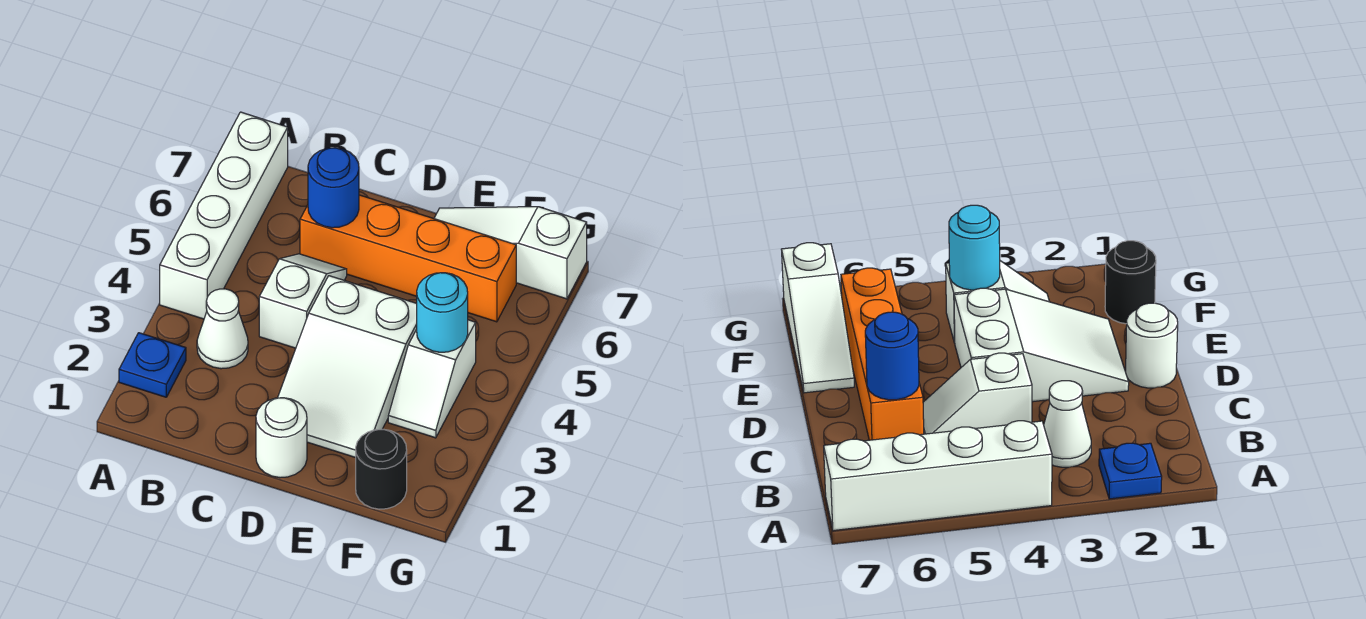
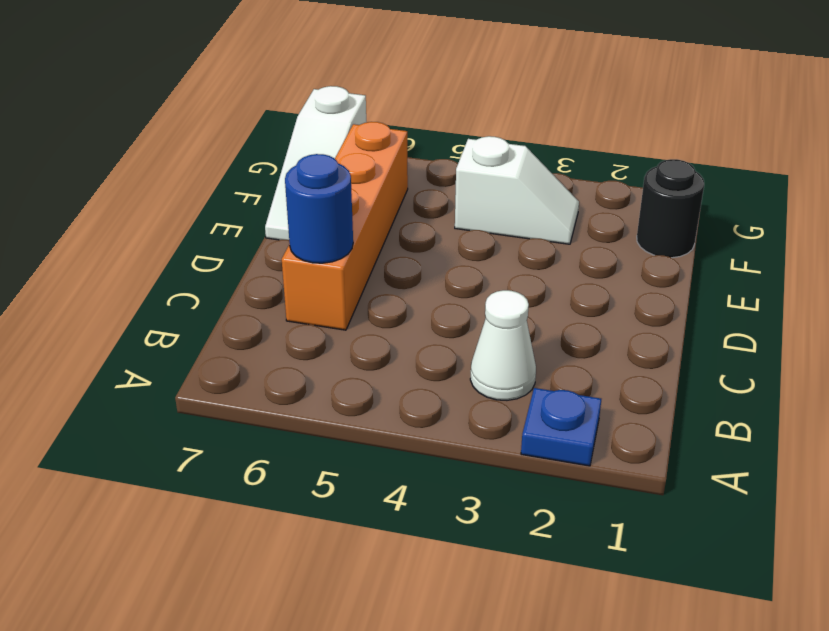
none -> white brick A4:A7 level 1
none -> white slope C4:C5 level 1 top 4
none -> white round brick D1 level 1

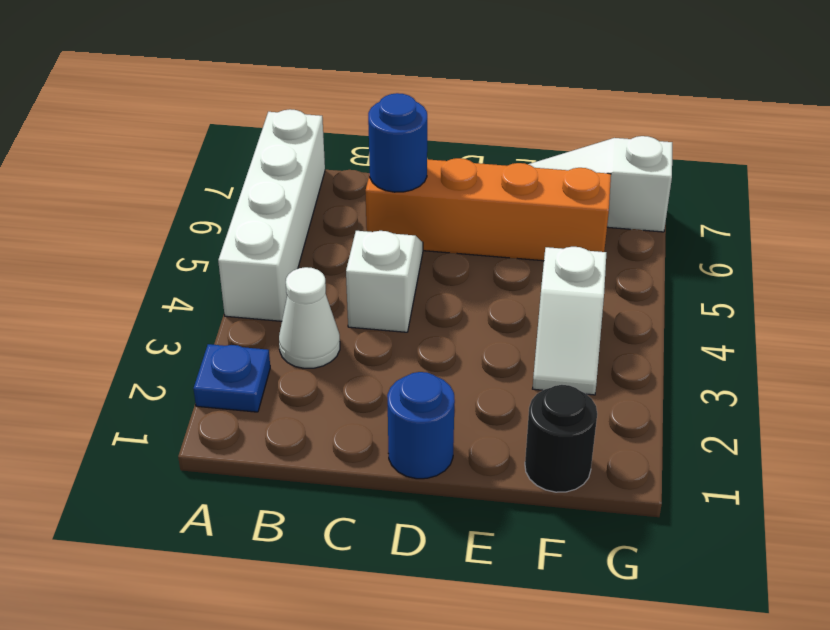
blue round brick D1 level 1 -> white round brick D1 level 1
none -> white slope D2:E4 level 1 top 4
none -> cyan round brick F4 level 2

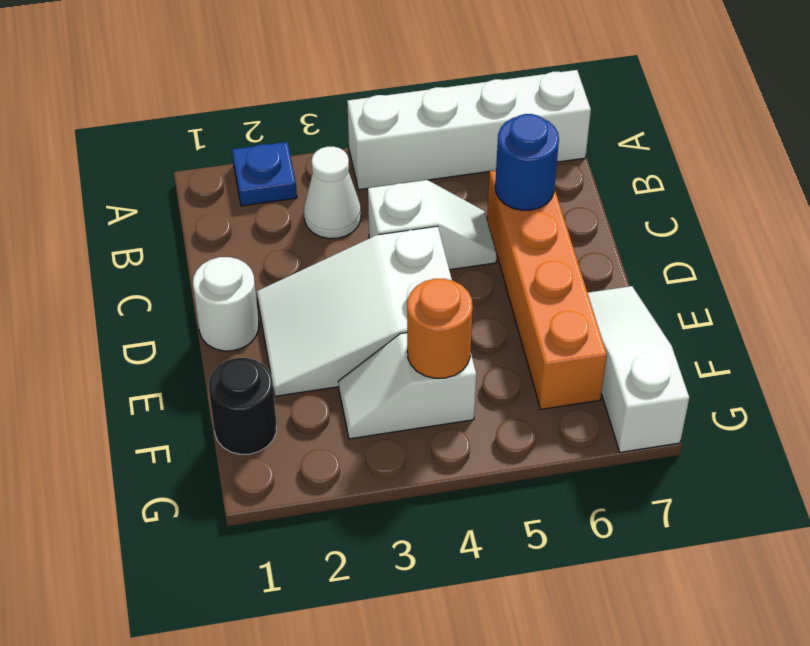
orange round brick F4 level 2 -> cyan round brick F4 level 2

